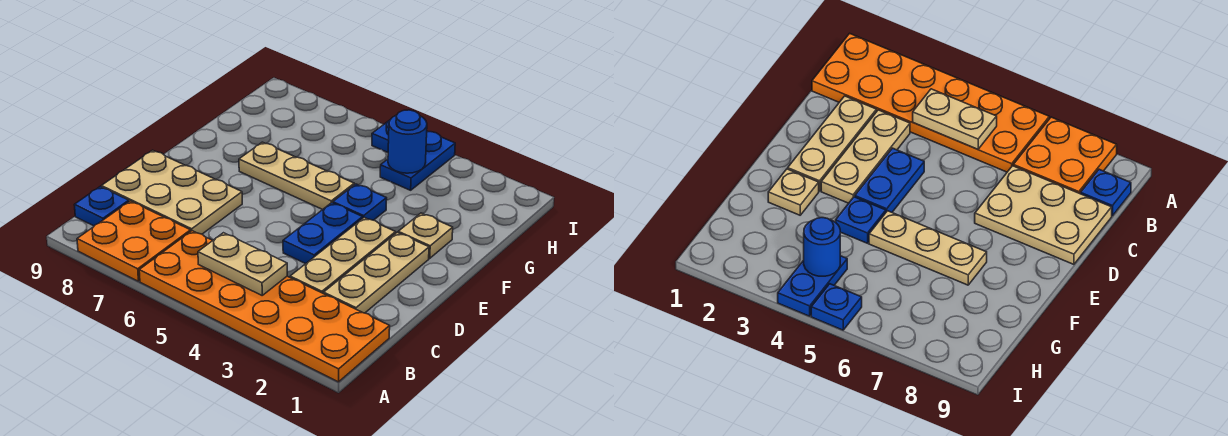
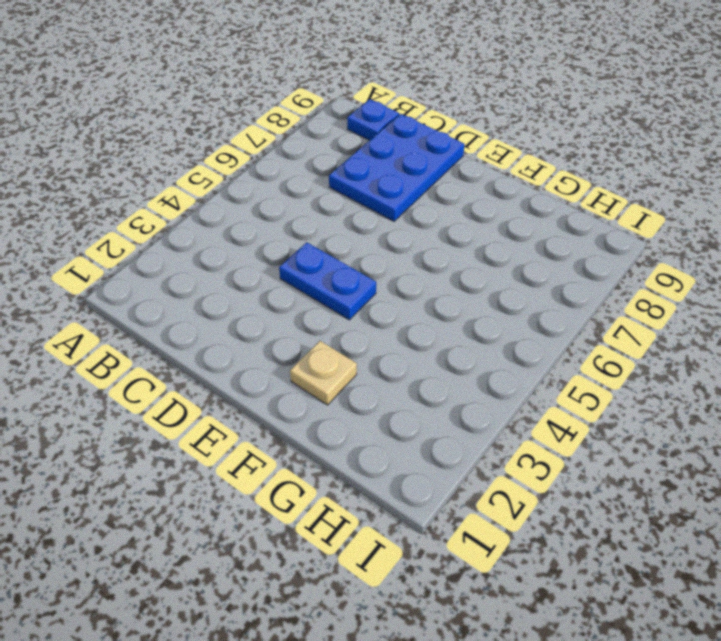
blue plate C7:D9 level 1 -> tan plate C7:D9 level 1
none -> orange plate A1:B6 level 1
none -> orange plate A7:B8 level 1
none -> tan plate C2:E2 level 1

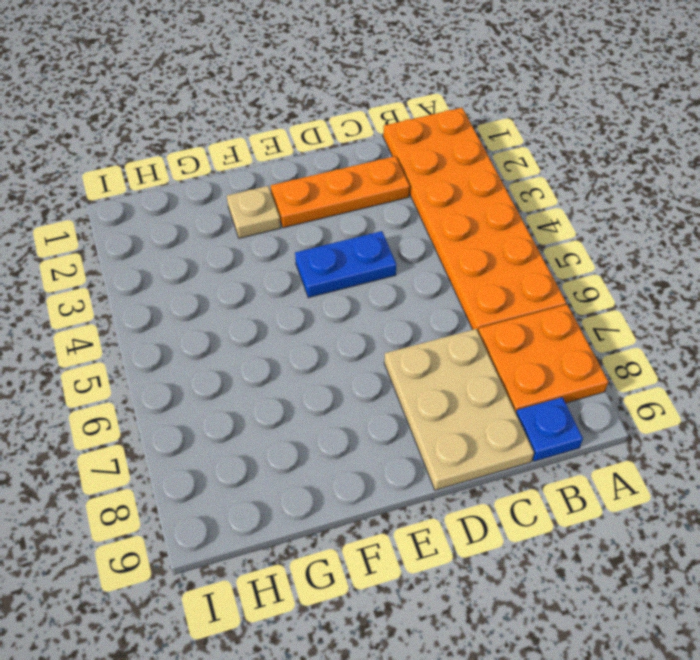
orange plate C2:E2 level 1 -> tan plate C2:E2 level 1
none -> tan plate C3:E3 level 1
none -> blue plate F4 level 1
none -> tan plate F5:F7 level 1

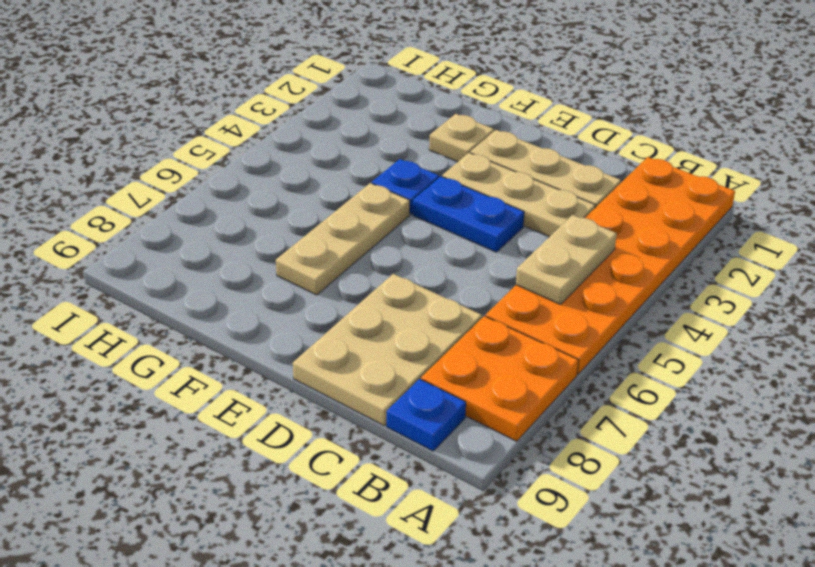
none -> blue plate H4:I4 level 1
none -> blue plate I5 level 1
none -> blue round brick H4 level 2

